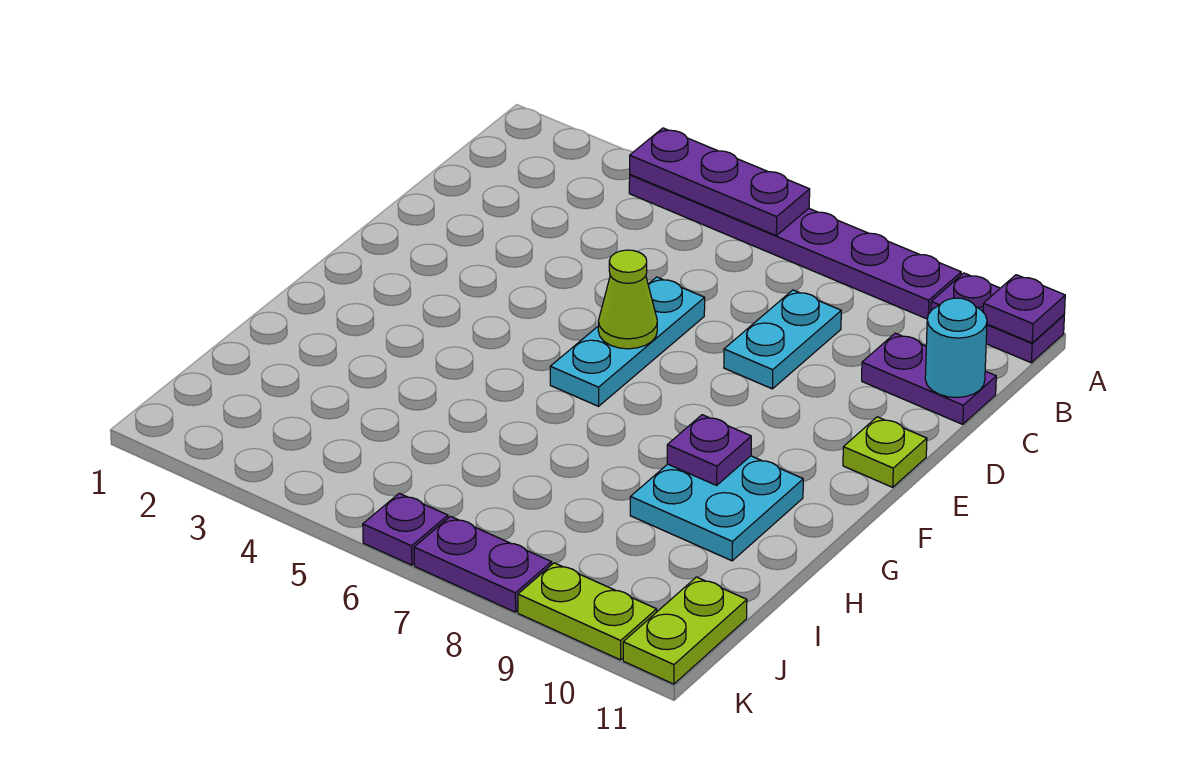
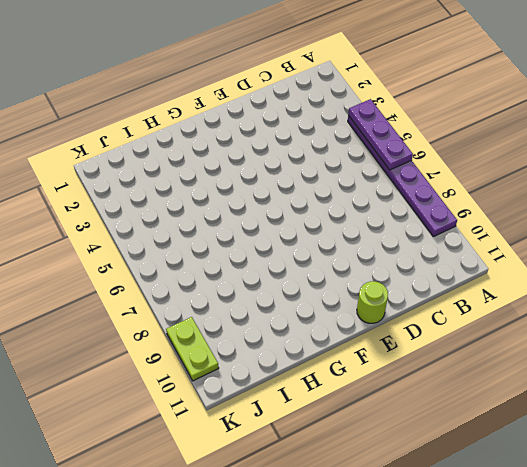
lime round brick E11 level 1 -> lime plate E11 level 1
none -> purple plate A10:A11 level 1
none -> cyan plate C8:D8 level 1
none -> purple plate C10:C11 level 1

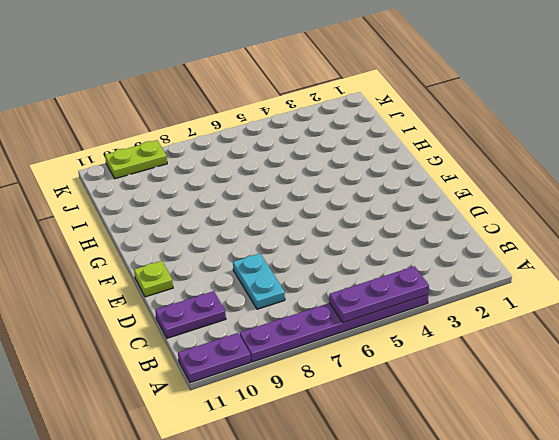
none -> cyan plate D6:F6 level 1
none -> cyan plate G9:H10 level 1
none -> lime plate J11:K11 level 1

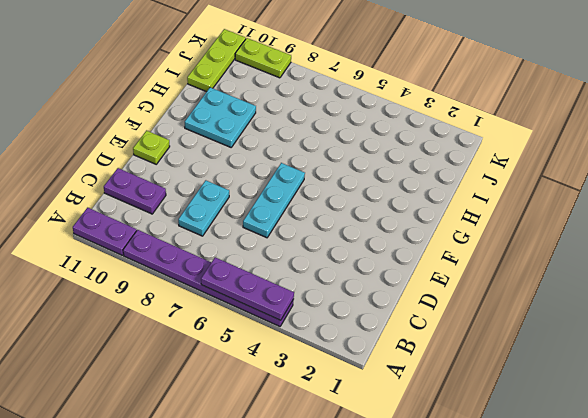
lime plate I11:K11 level 1 -> lime plate J11:K11 level 1
none -> purple plate K6 level 1
none -> purple plate K7:K8 level 1
none -> purple plate A11 level 2

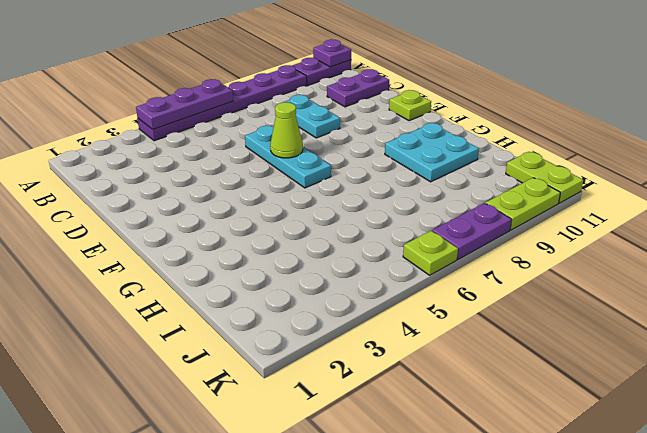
lime plate K6 level 1 -> purple plate K6 level 1
none -> cyan round brick C11 level 2
none -> purple plate G9 level 2

